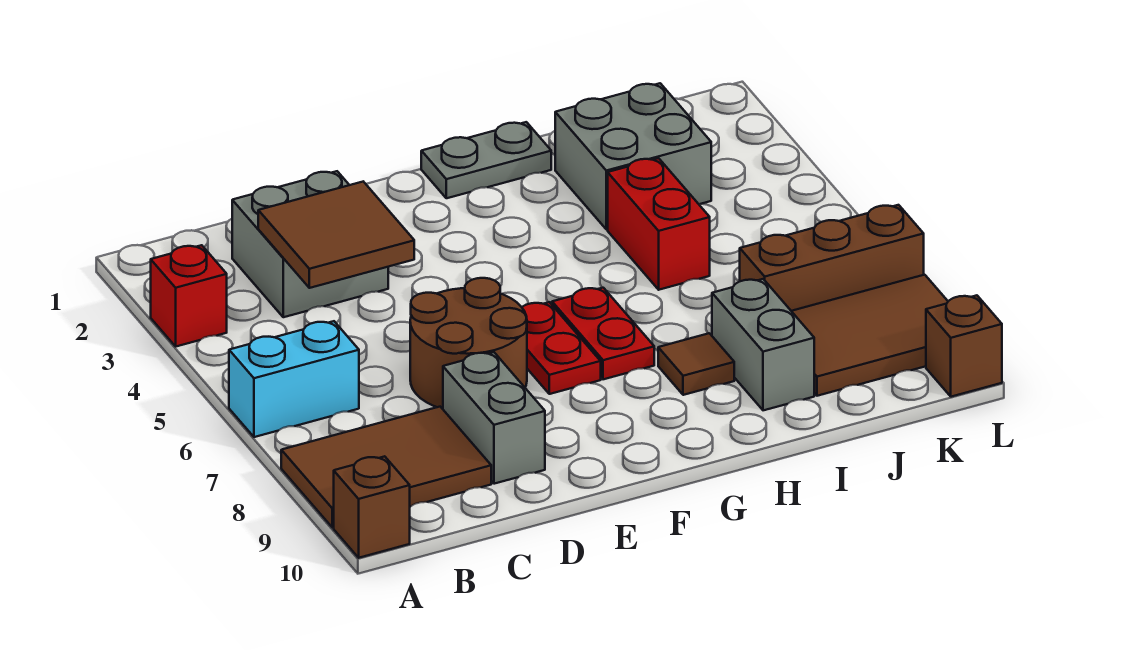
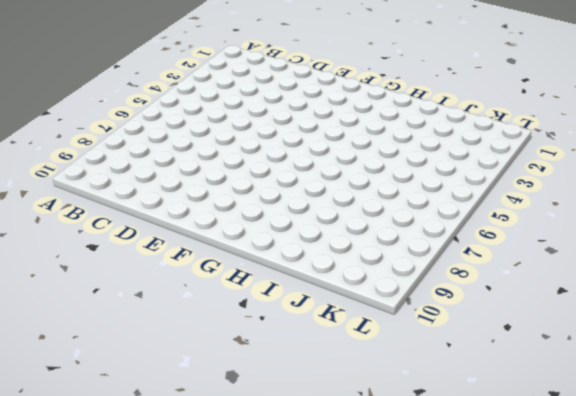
none -> red brick A3 level 1
none -> cyan brick A6:B6 level 1
none -> brown tile A8:C9 level 1

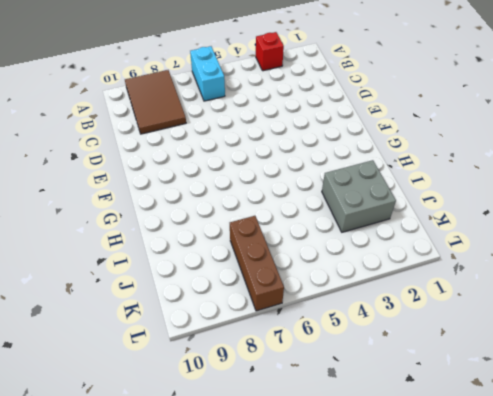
none -> brown brick A10 level 1
none -> grey brick C2:D3 level 1
none -> brown round brick D6:E7 level 1

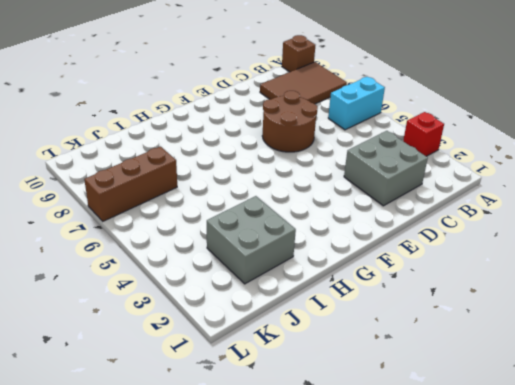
none -> grey brick D8:D9 level 1
none -> red plate F6:F7 level 1
none -> grey plate G1:H1 level 1

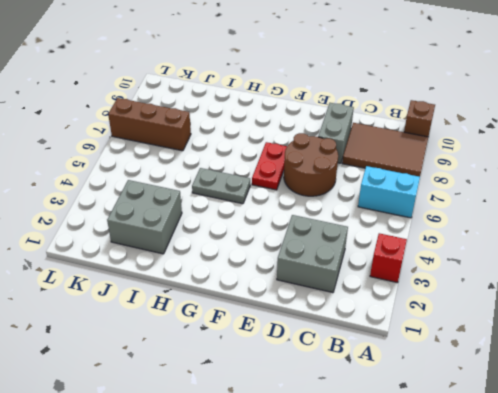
grey plate G5:H5 level 1 -> grey plate G1:H1 level 1
none -> red plate G6:G7 level 1
none -> brown tile H8 level 1
none -> red brick I4:I5 level 1

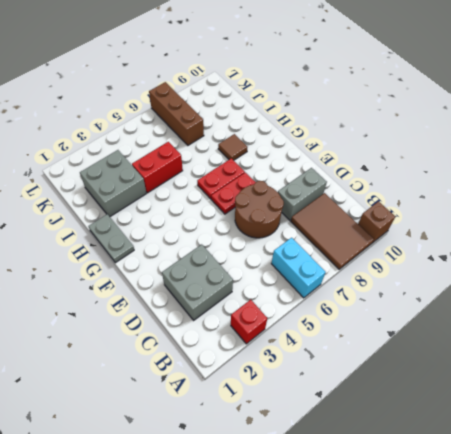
none -> grey brick I8:I9 level 1
none -> brown tile J8:L9 level 1
none -> brown brick L10 level 1

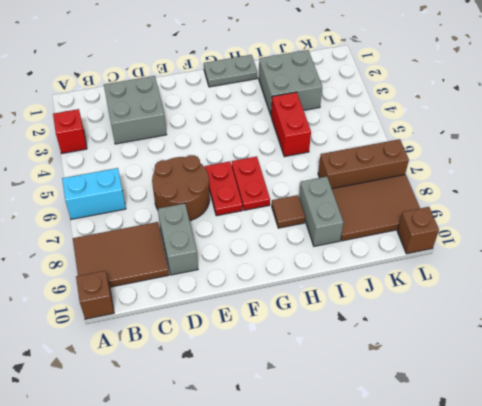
none -> brown tile C3:D4 level 2

